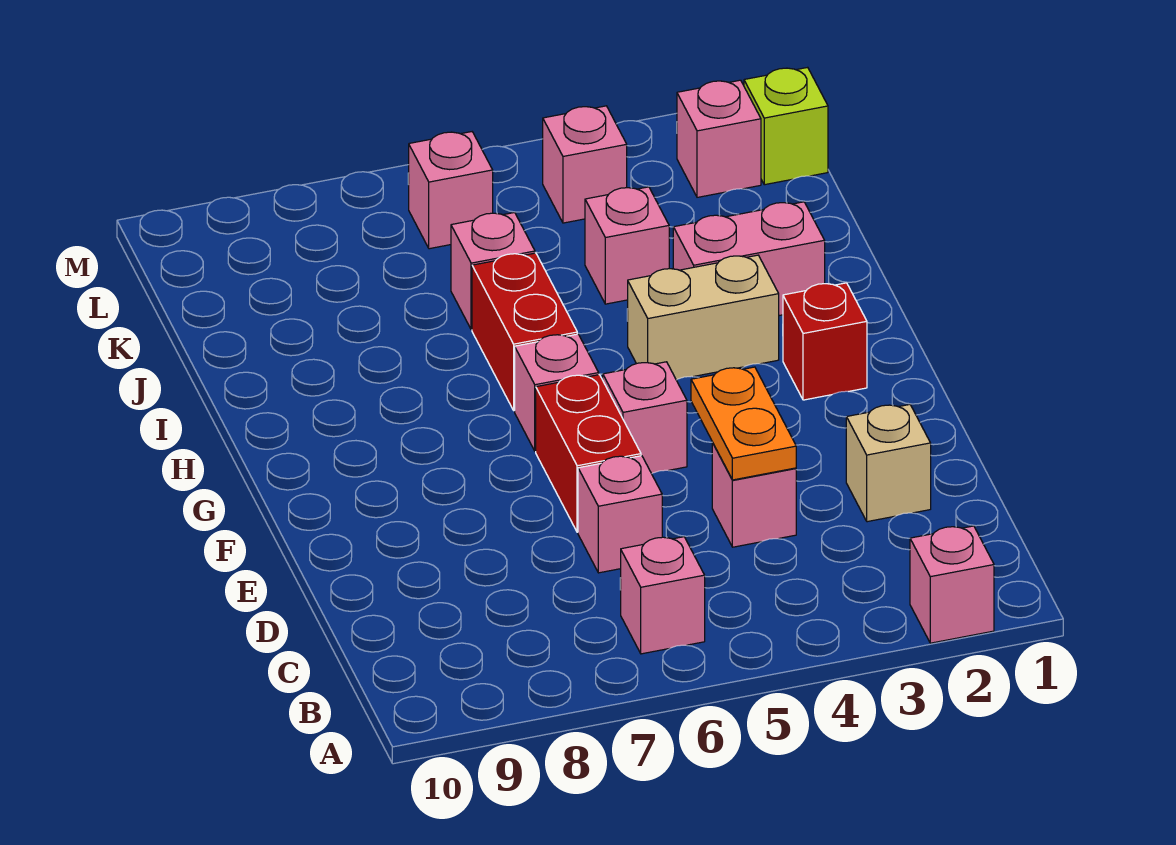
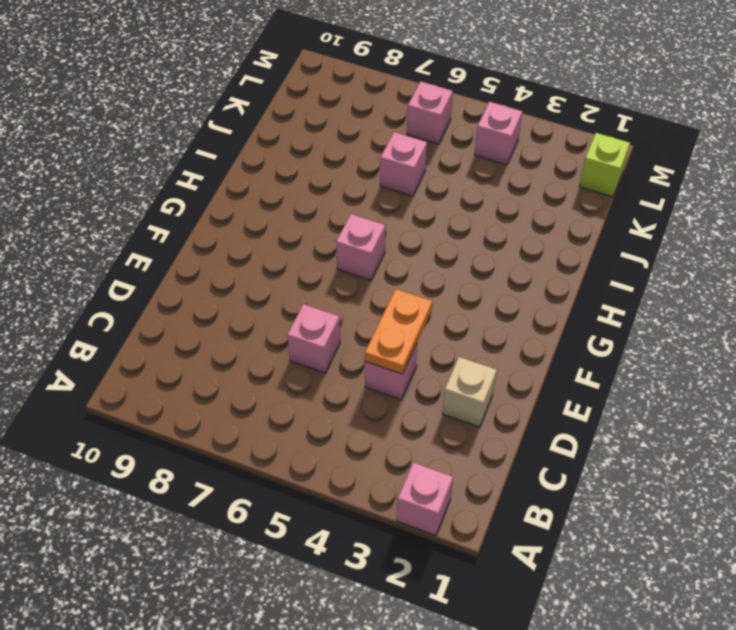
none -> pink brick B6 level 1
none -> red brick E6:F6 level 1
none -> pink brick F5 level 1

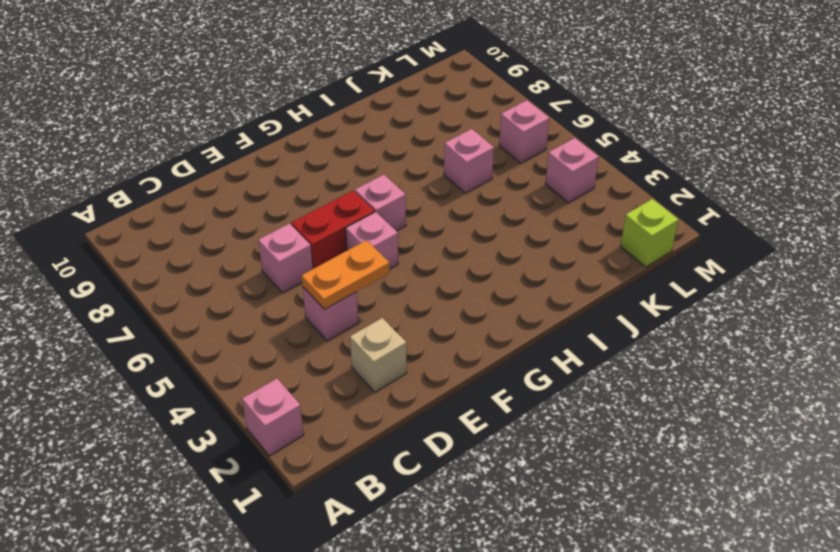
none -> pink brick B6 level 1
none -> red brick G2 level 1
none -> tan brick H3:H4 level 1

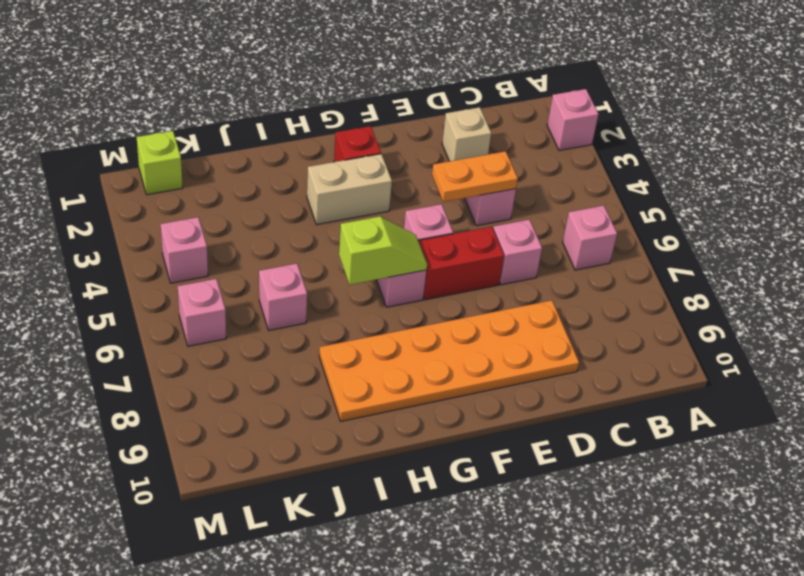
orange plate D8:I9 level 1 -> none
tan brick G3:H3 level 1 -> tan brick H3:H4 level 1
lime slope G6:H6 level 2 top H -> none
none -> red brick H6:I6 level 1
none -> pink brick I2:I3 level 1
none -> pink brick J4 level 1

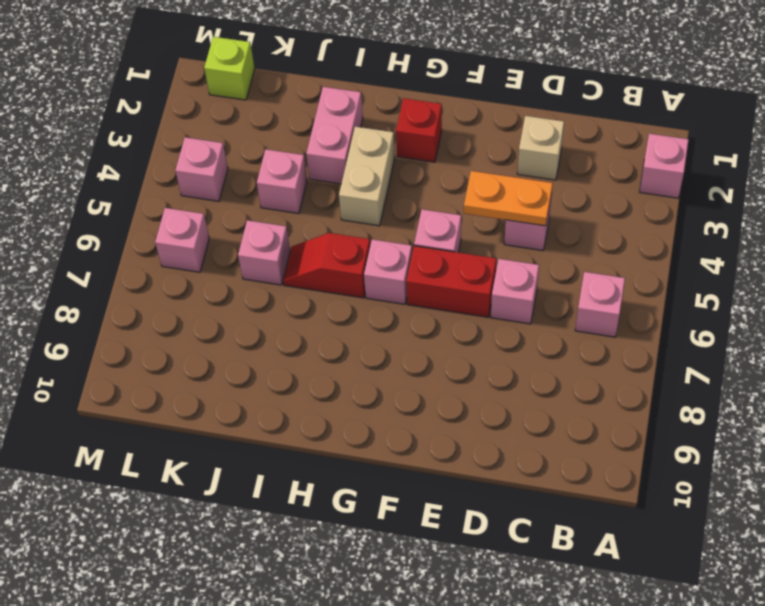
red slope H6:I6 level 1 top H -> red brick H6:I6 level 1
none -> pink brick L2 level 1

